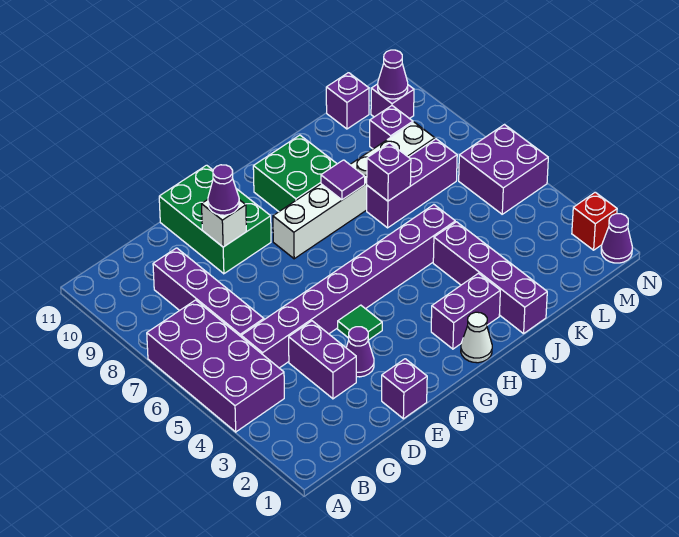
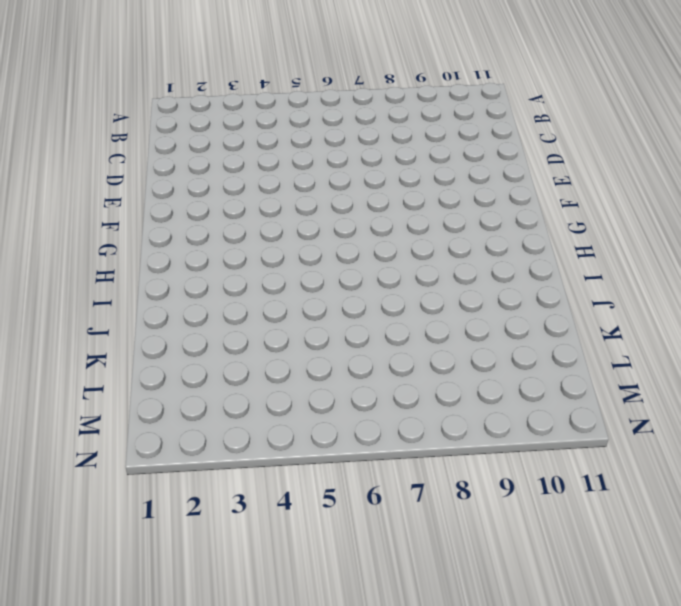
none -> purple brick A4:B7 level 1
none -> purple brick C5:J5 level 1
none -> purple brick C6:C9 level 1

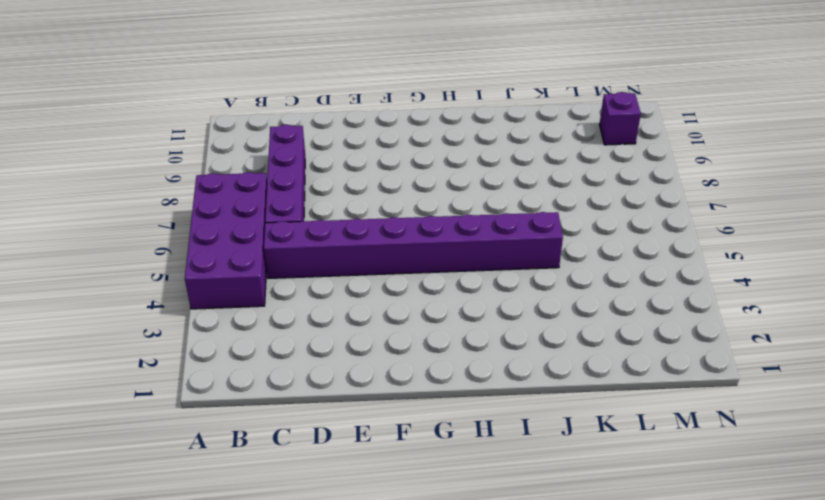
none -> purple brick D3:D4 level 1
none -> purple brick E1 level 1
none -> purple cone E3 level 1

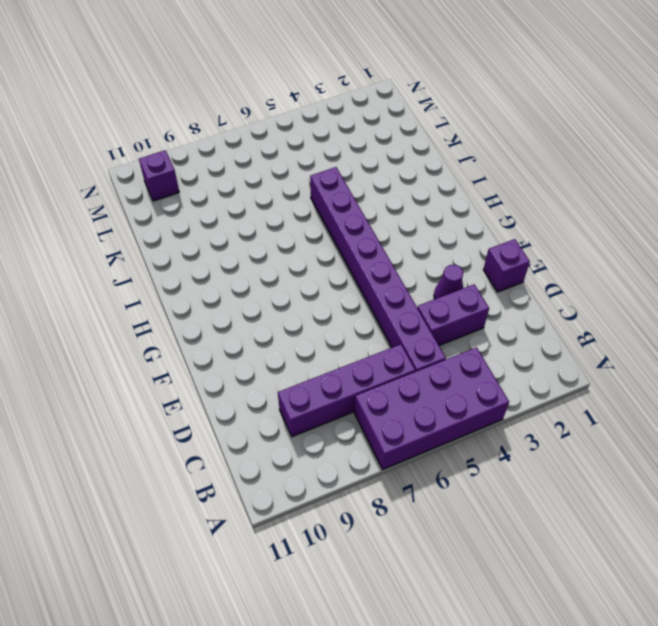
none -> green brick E9:F11 level 1
none -> green tile F4 level 1
none -> white brick G8:L8 level 1

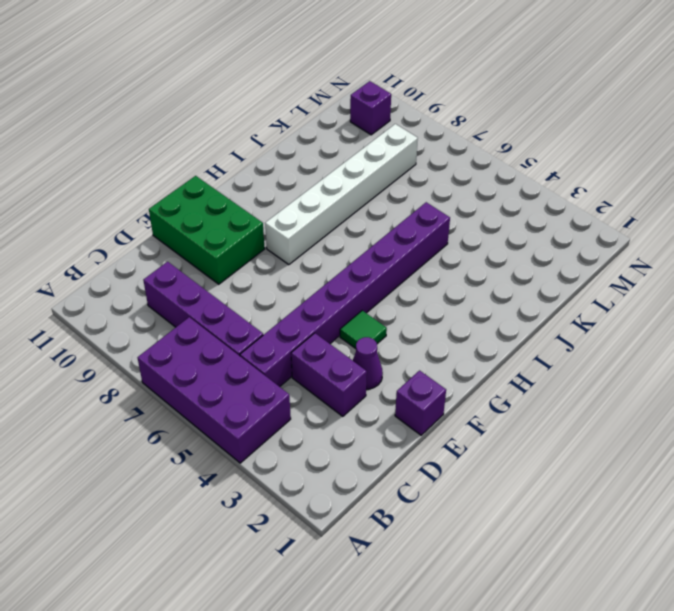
none -> white cone H1 level 1
none -> purple brick H2:I2 level 1
none -> green brick H9:I10 level 1

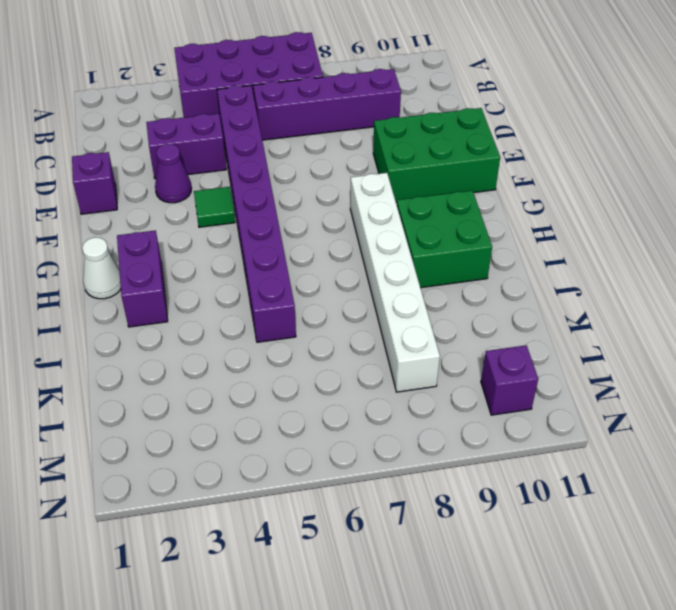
none -> purple brick J1:J4 level 1
none -> purple brick J7:L7 level 1
none -> purple brick L9 level 1

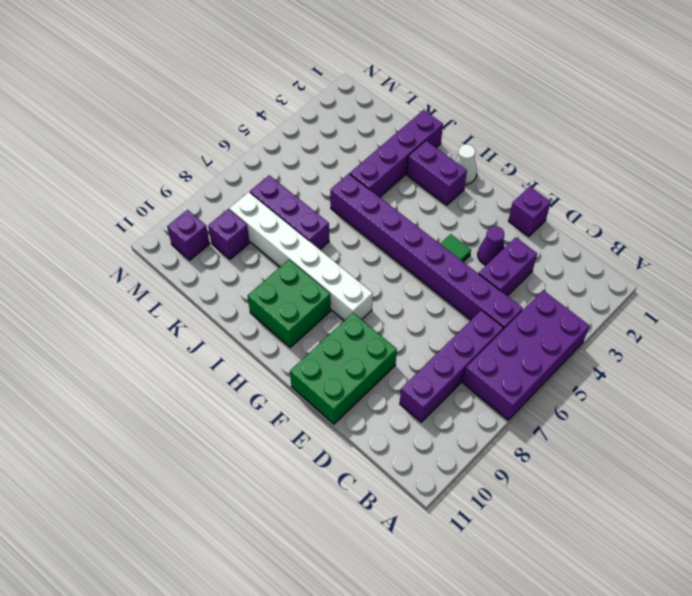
none -> purple brick L11 level 1
none -> purple brick M5:N6 level 1
none -> purple cone N1 level 1

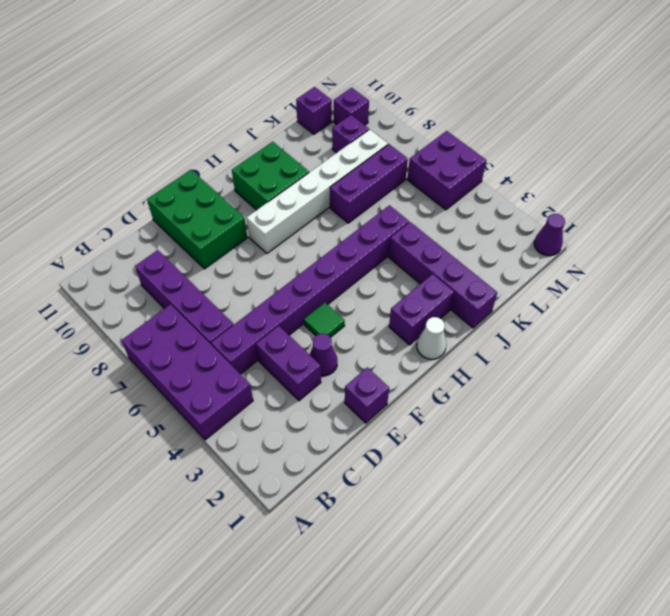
none -> red brick N2 level 1
none -> white brick E9 level 2
none -> purple tile I8 level 2

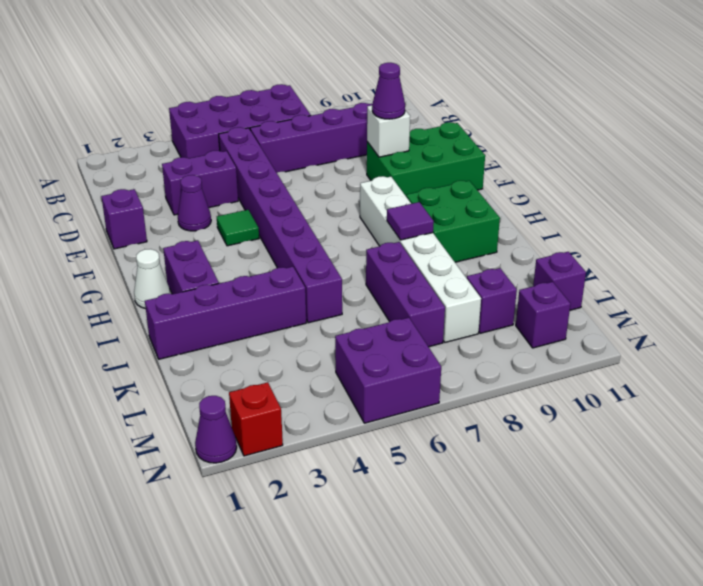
none -> purple brick J7 level 2
none -> purple cone M10 level 2

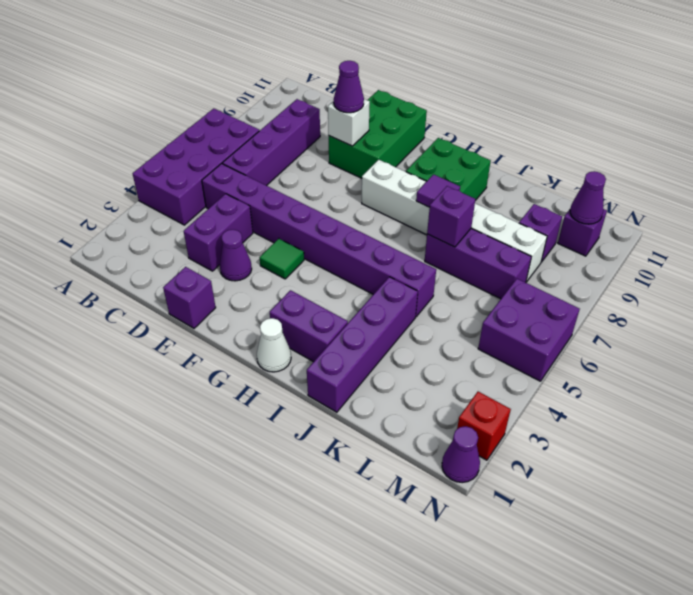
none -> purple brick L11 level 1

